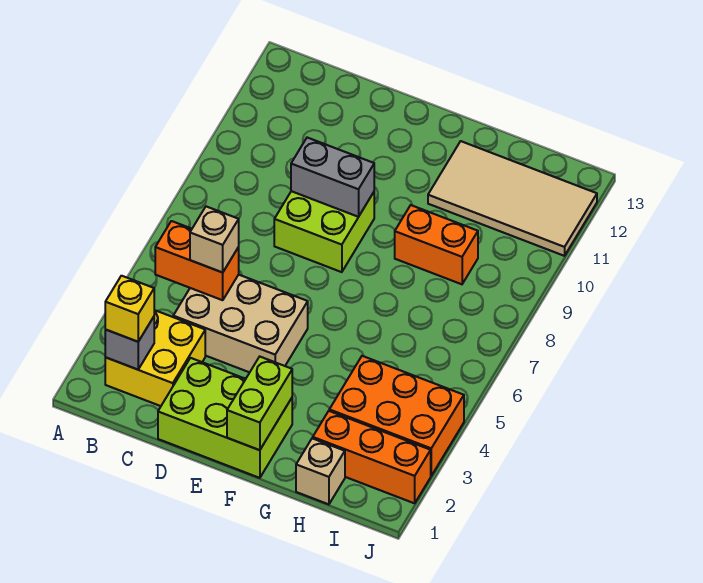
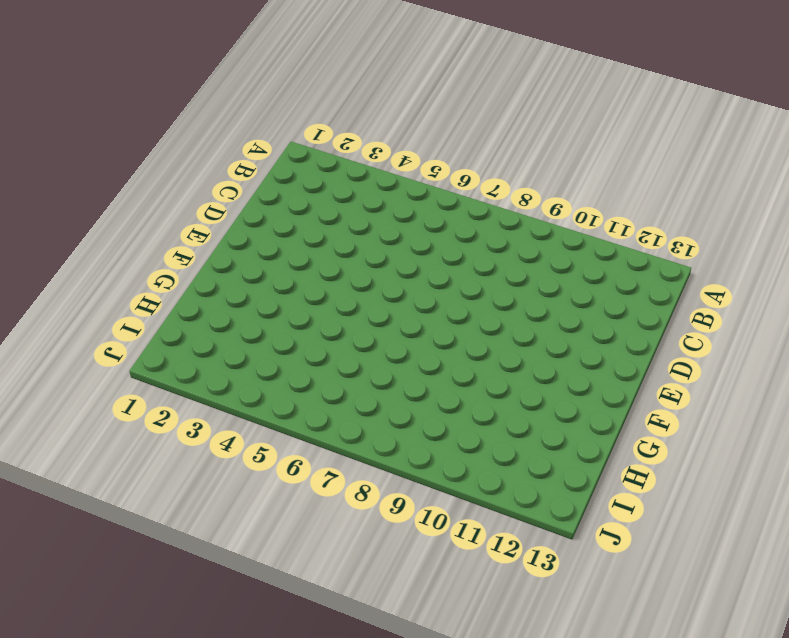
none -> yellow brick B2:C3 level 1
none -> tan brick C4:E5 level 1
none -> lime brick D1:F2 level 1

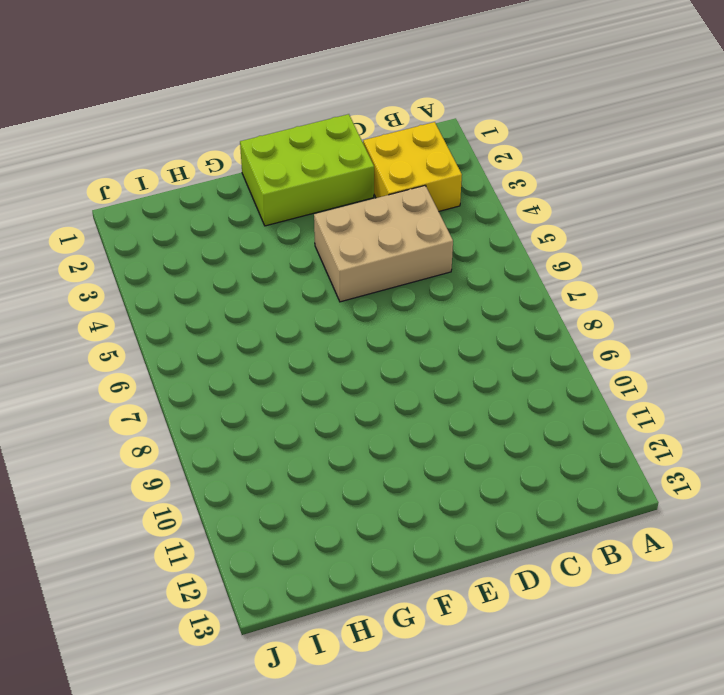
none -> lime brick D8:E9 level 1
none -> orange brick G9:H9 level 1
none -> tan tile G11:J12 level 1

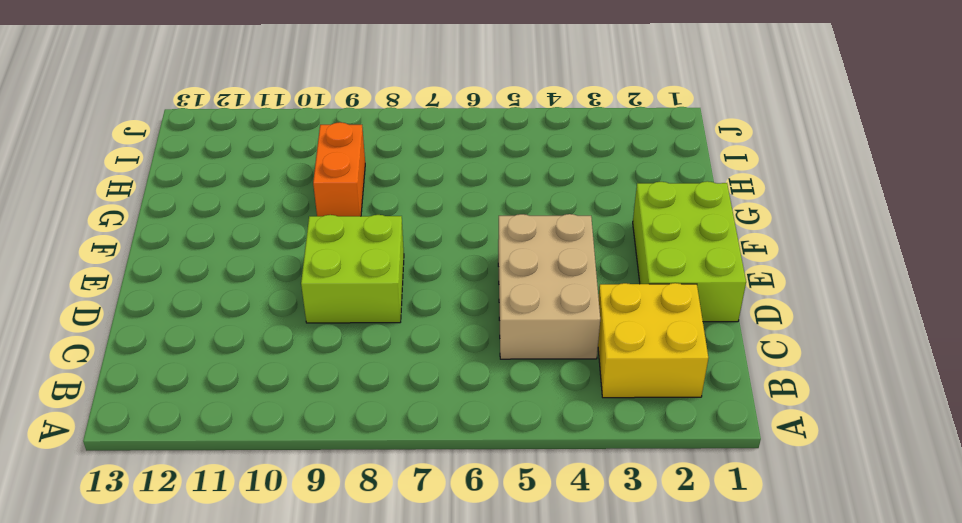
none -> tan tile G11:J12 level 1
none -> tan brick H1 level 1
none -> orange brick H2:J2 level 1

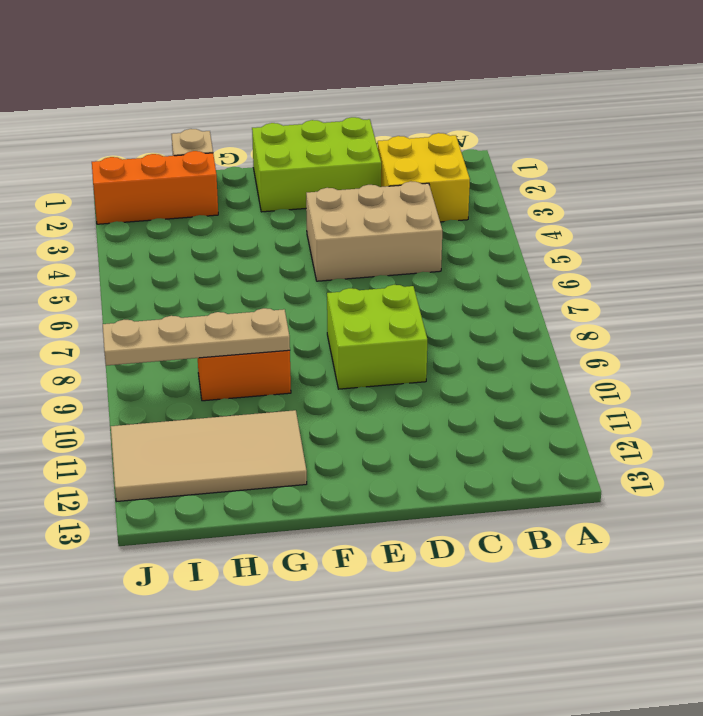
tan plate G9:J9 level 2 -> none
none -> orange brick H3:J4 level 1
none -> grey brick B2 level 2
none -> orange brick B5:C5 level 2

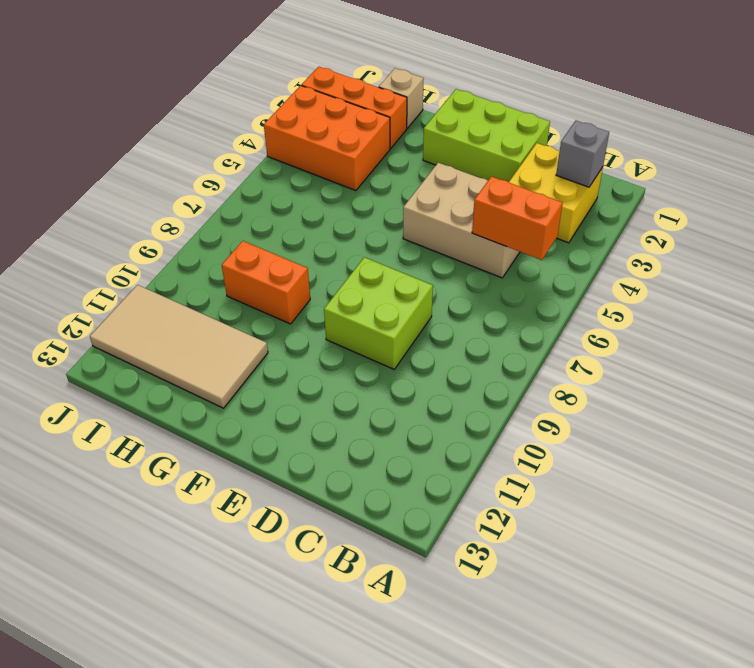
none -> grey brick D9:E9 level 2
none -> lime brick F1:F2 level 2
none -> yellow brick B2 level 3

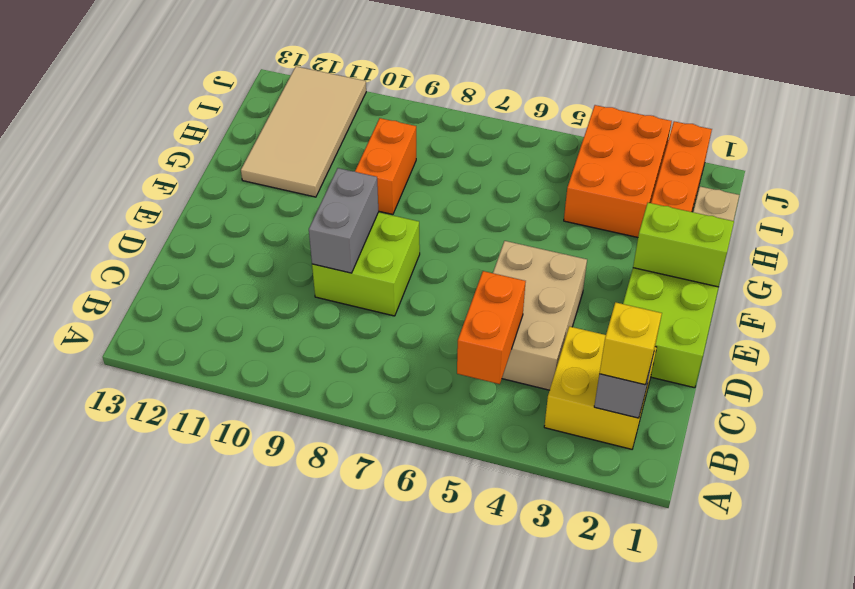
none -> tan brick C5 level 3

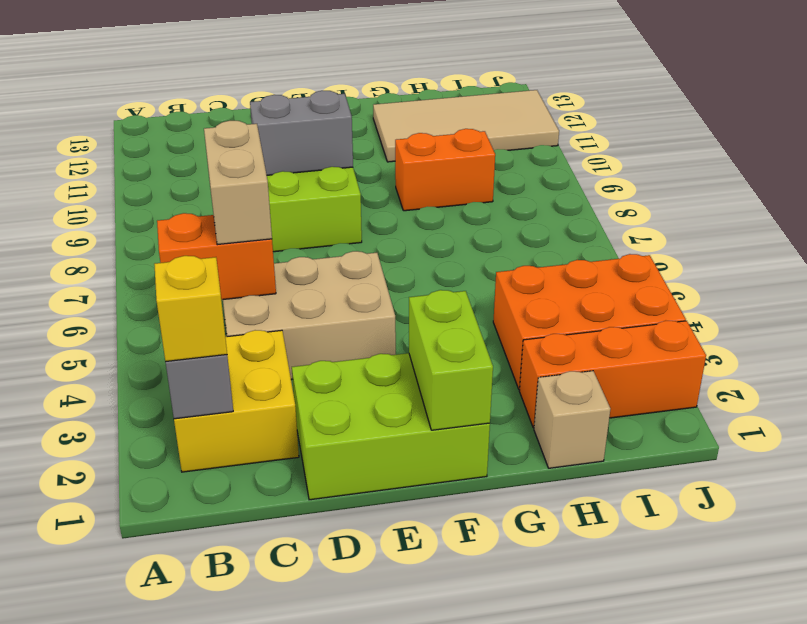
tan brick C5:C6 level 3 -> tan brick C5 level 3

